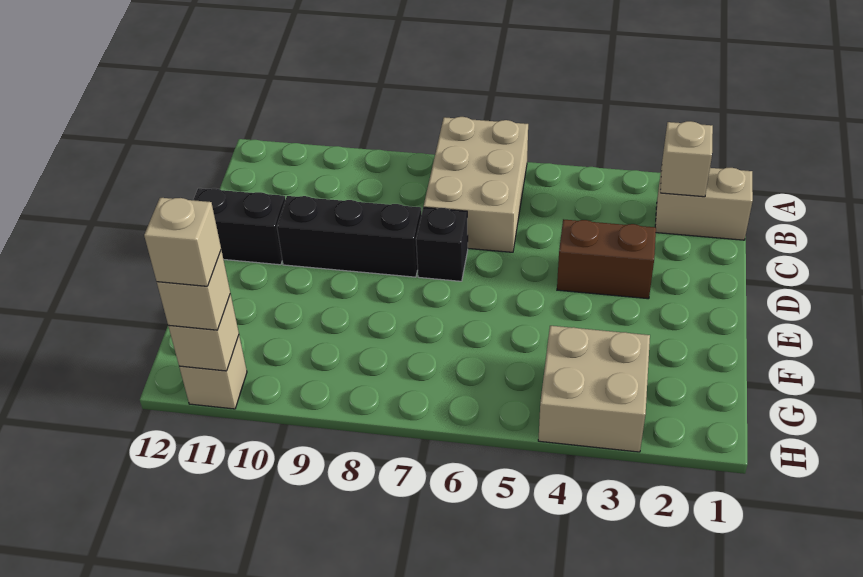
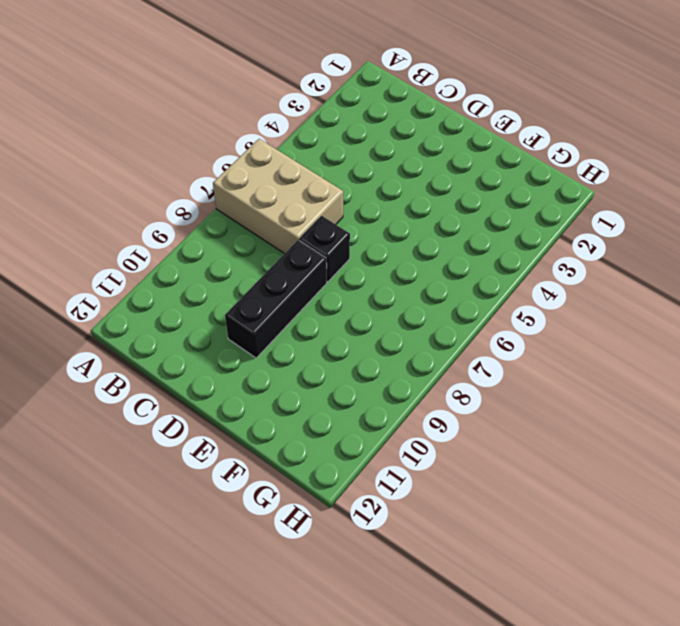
none -> tan brick B1:B2 level 1
none -> brown brick D3:D4 level 1
none -> black brick D11:D12 level 1

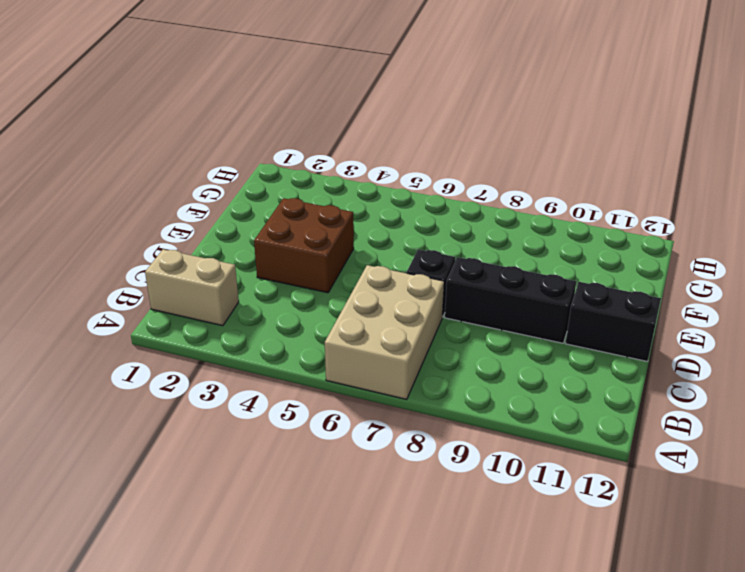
brown brick D3:E4 level 1 -> brown brick D3:D4 level 1
none -> tan brick G3:H4 level 1
none -> tan brick H11 level 1
none -> tan brick B2 level 2

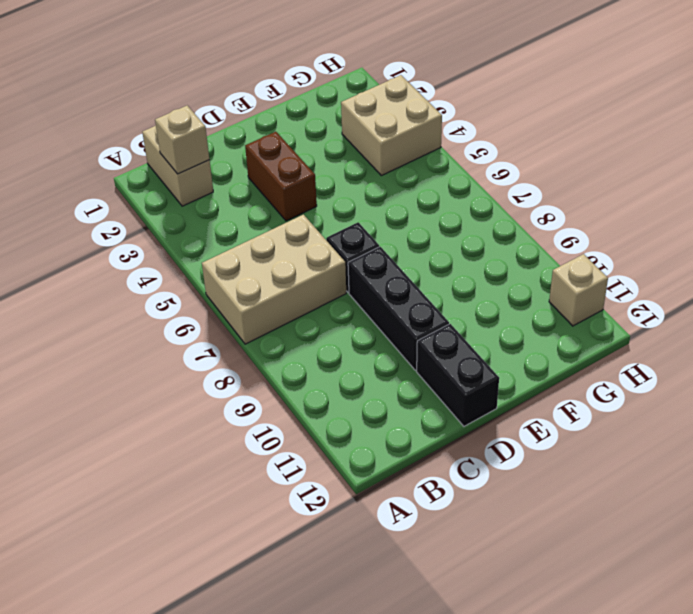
none -> tan brick H11 level 2
none -> tan brick H11 level 3
none -> tan brick H11 level 4

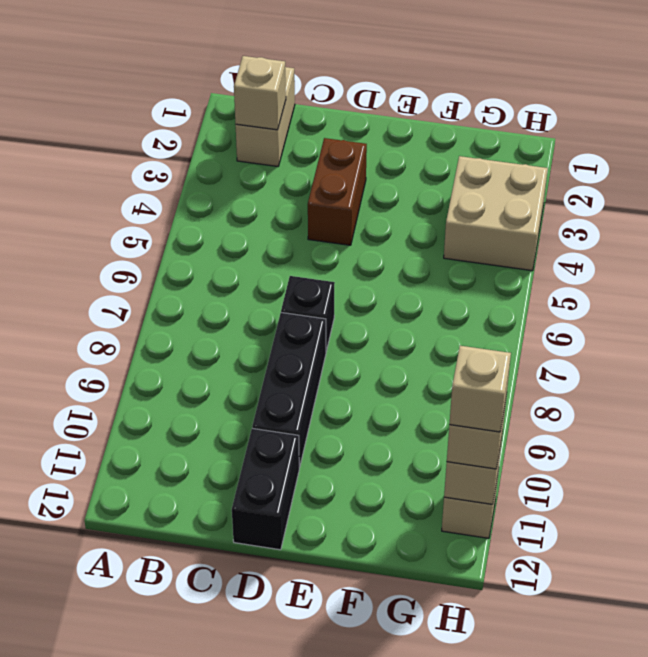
none -> tan brick A6:C7 level 1

